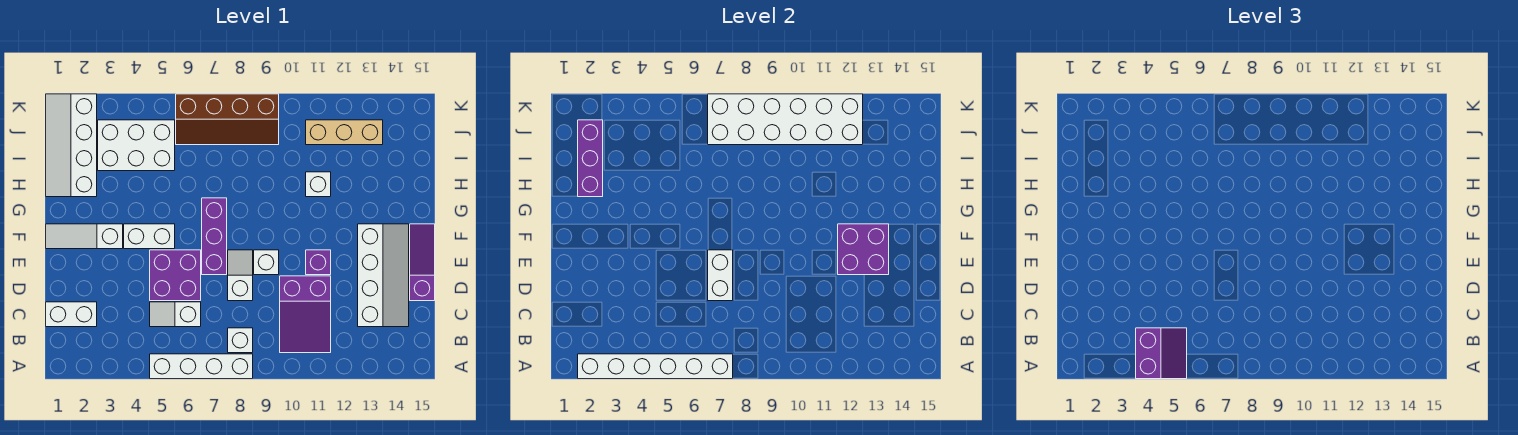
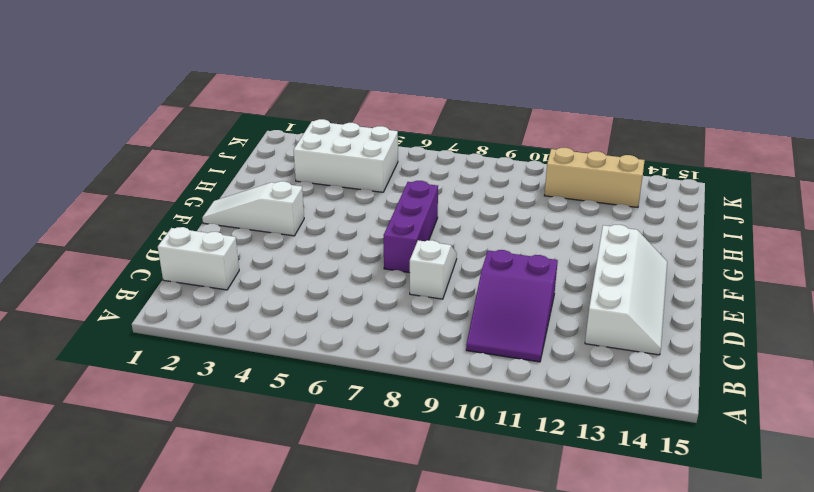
none -> white brick A5:A8 level 1
none -> white brick B8 level 1
none -> white slope C5:C6 level 1 top 6

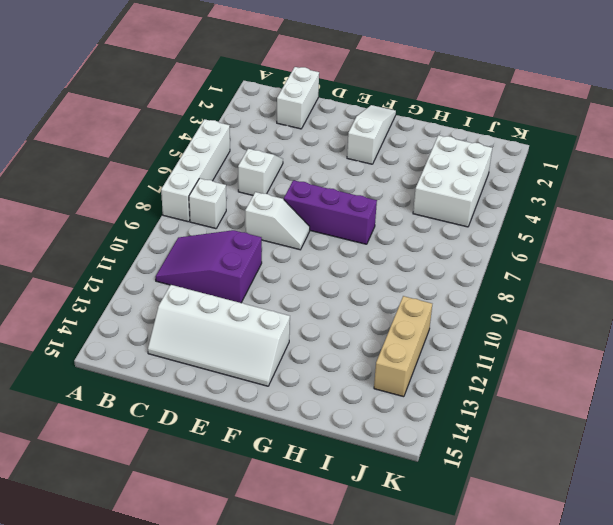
none -> purple brick D5:E6 level 1
none -> purple slope D15:F15 level 1 top D
none -> white brick E9 level 1

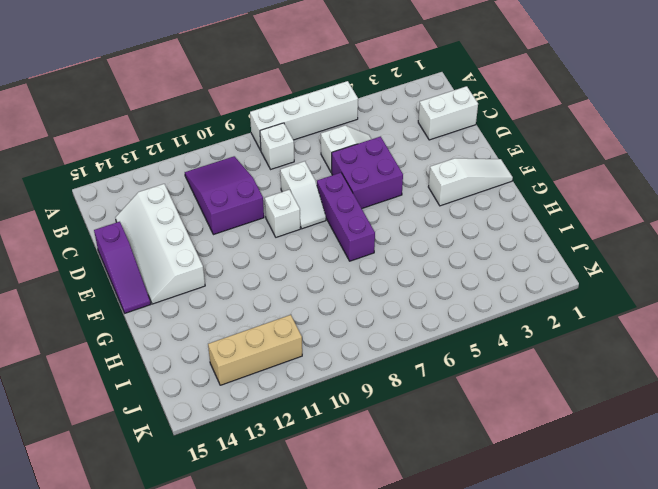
none -> purple brick E11 level 1
none -> white brick F4:F5 level 1
none -> white slope H1:K2 level 1 top 2

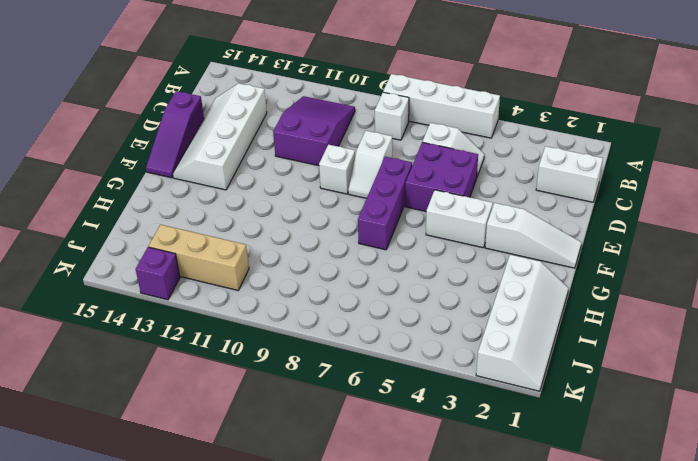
purple brick K13 level 1 -> purple brick E11 level 1
none -> white brick H11 level 1
none -> white brick I3:J5 level 1
none -> brown slope J6:K9 level 1 top K

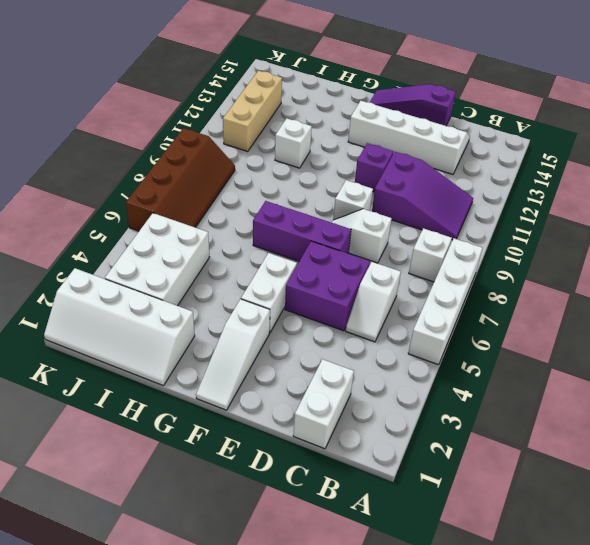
none -> white brick A2:A7 level 2
none -> white brick D7:E7 level 2
none -> purple brick E12:F13 level 2

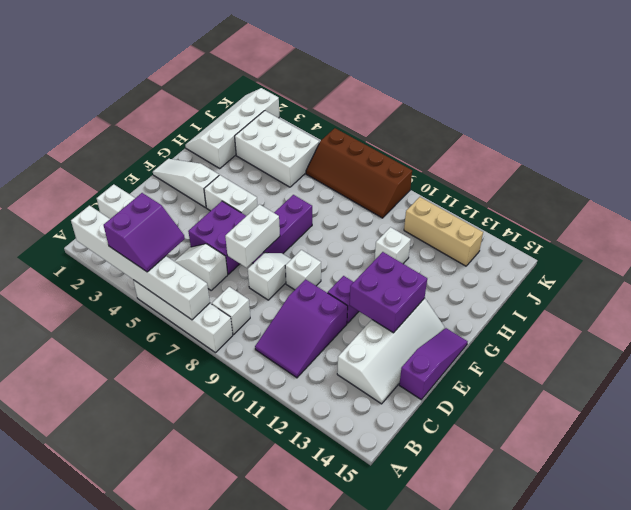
none -> purple brick H2:J2 level 2
none -> white brick J7:K12 level 2

